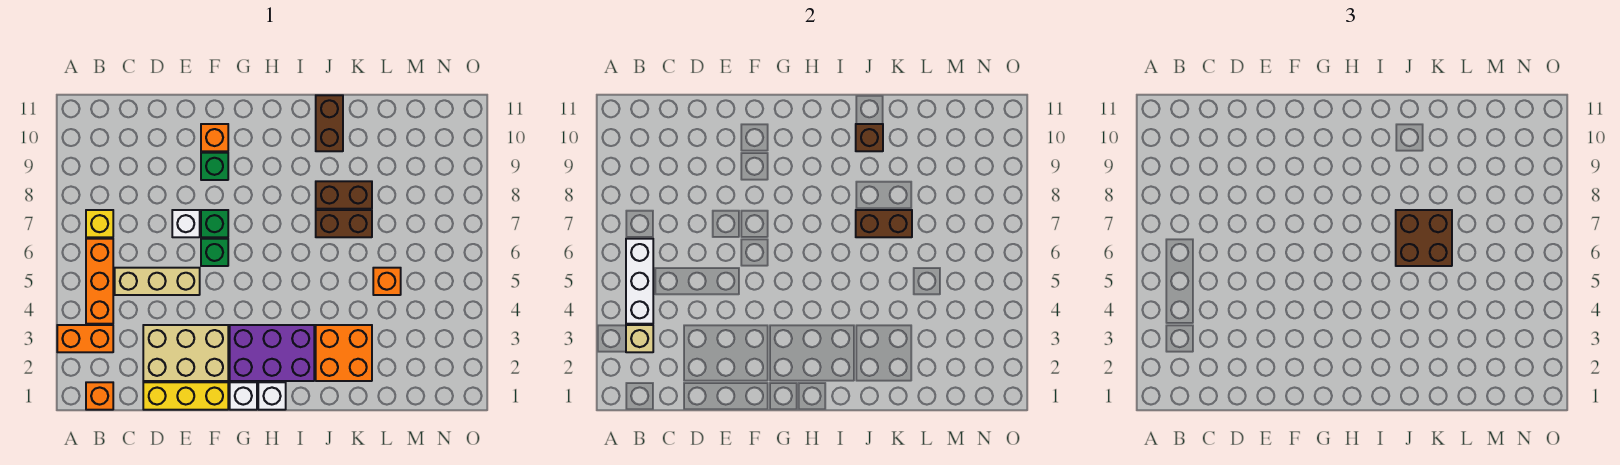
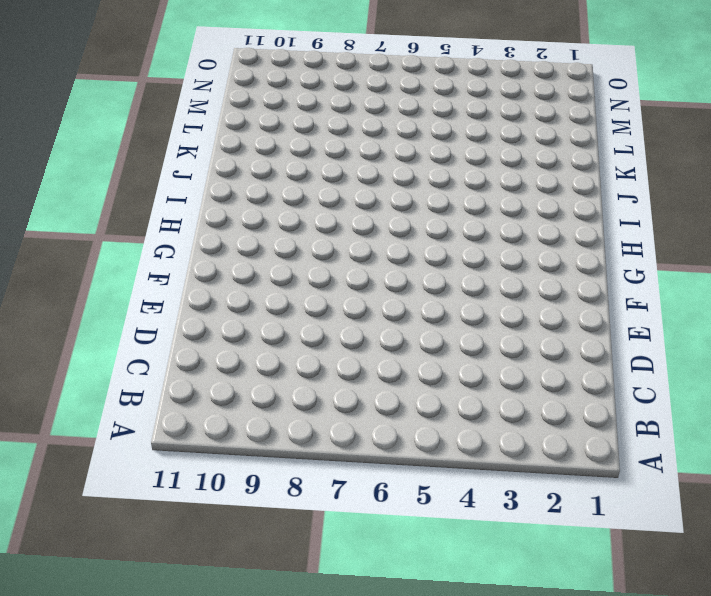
none -> orange brick A3:B3 level 1
none -> orange brick B1 level 1
none -> orange brick B4:B6 level 1

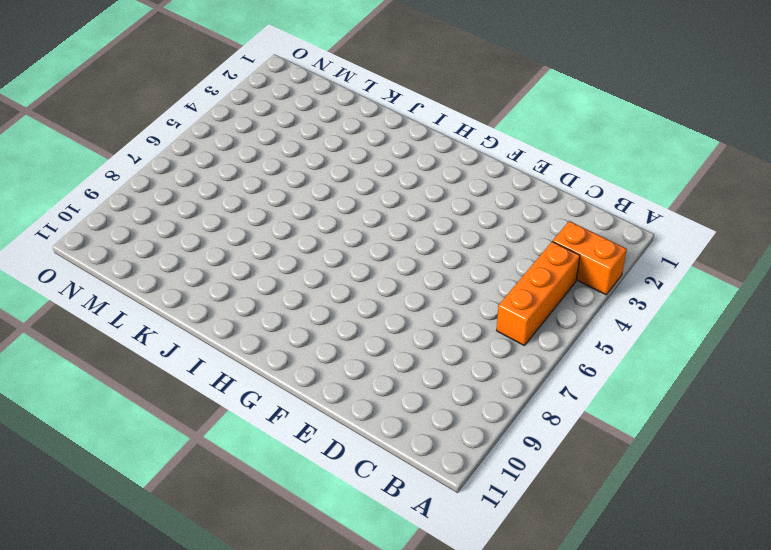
none -> orange brick B1 level 1
none -> yellow brick B7 level 1
none -> tan brick C5:E5 level 1

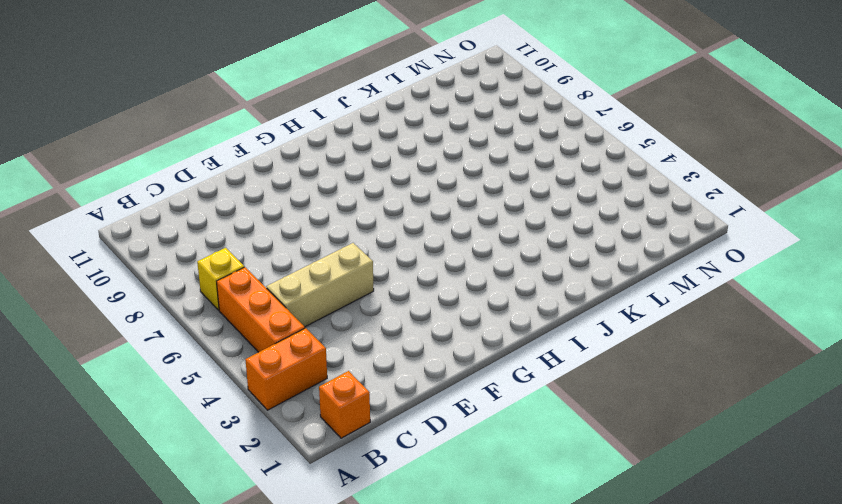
none -> yellow brick D1:F1 level 1
none -> tan brick D2:F3 level 1
none -> white brick E7 level 1

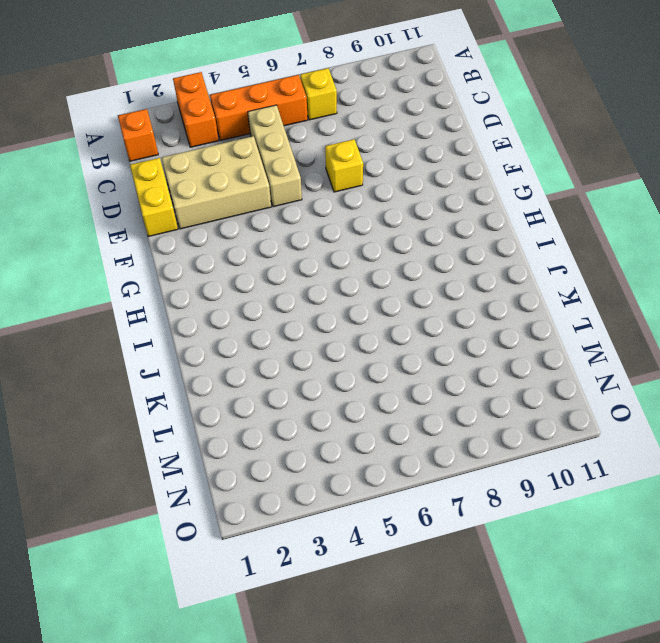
yellow brick D1:E1 level 1 -> yellow brick D1:F1 level 1
tan brick D2:E4 level 1 -> tan brick D2:F3 level 1
yellow brick E7 level 1 -> white brick E7 level 1
none -> green brick F6 level 1
none -> green brick F7 level 1
none -> green brick F9 level 1

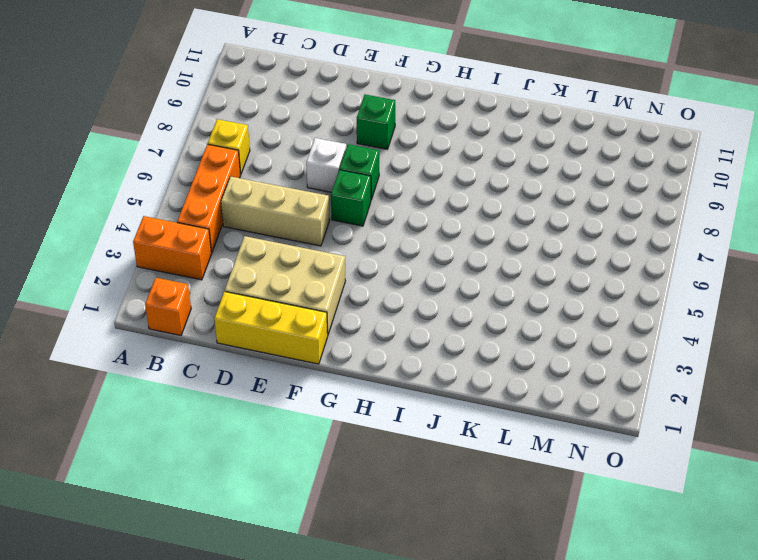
none -> orange brick F10 level 1
none -> white brick G1 level 1
none -> purple brick G2:I3 level 1

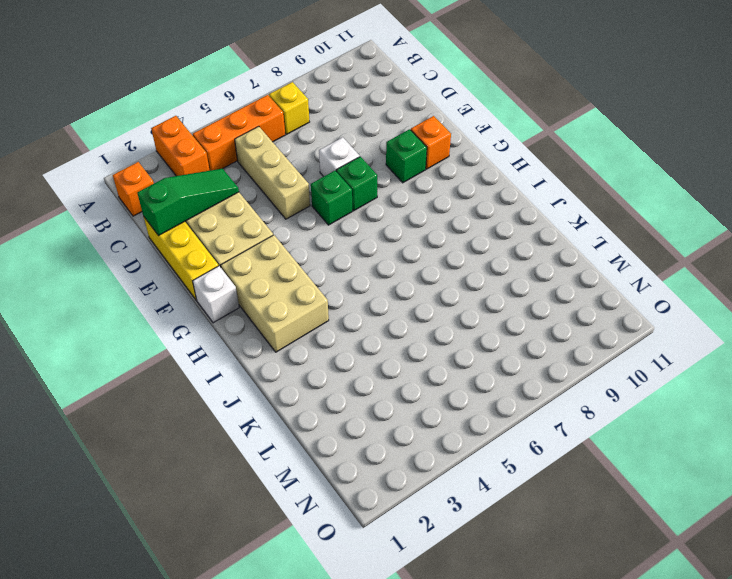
green slope D1:D3 level 2 top 1 -> none
tan brick G2:I3 level 1 -> purple brick G2:I3 level 1
none -> white brick H1 level 1
none -> orange brick J2:K3 level 1
none -> brown brick J7:K7 level 1

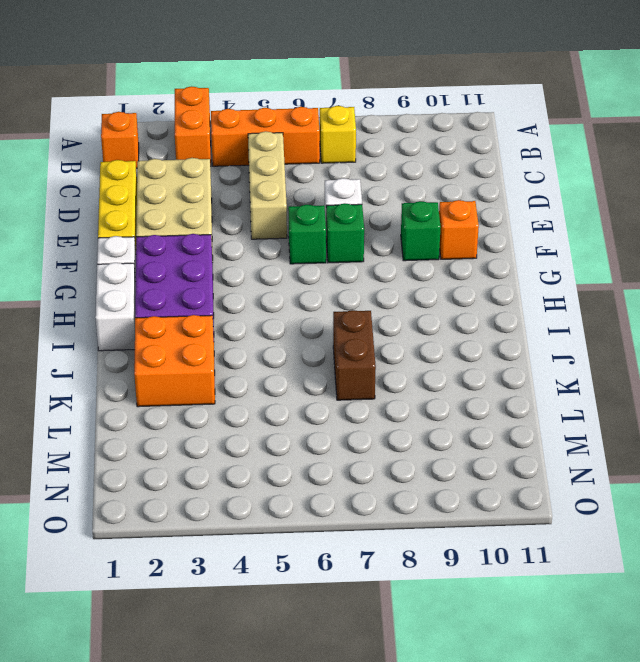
white brick H1:I1 level 1 -> white brick H1 level 1
none -> brown brick J8:K8 level 1
none -> brown brick J10:J11 level 1
none -> orange brick L5 level 1

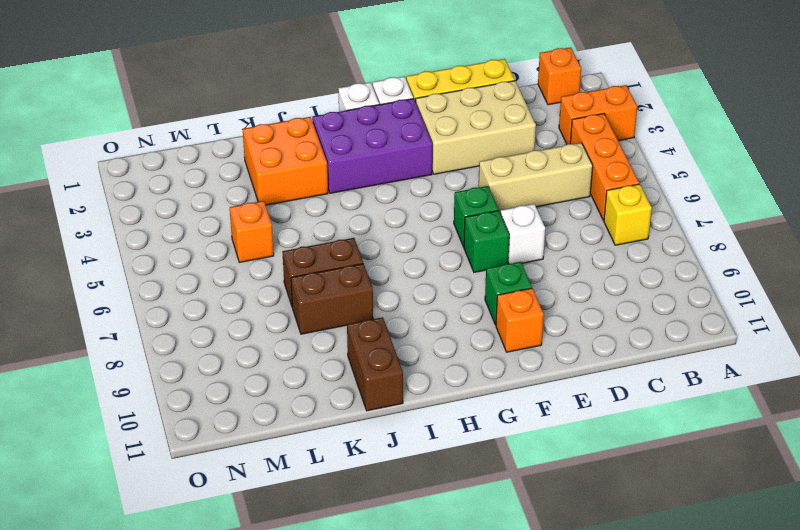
none -> tan brick B3 level 2
none -> white brick B4:B6 level 2
none -> brown brick J7:K7 level 2

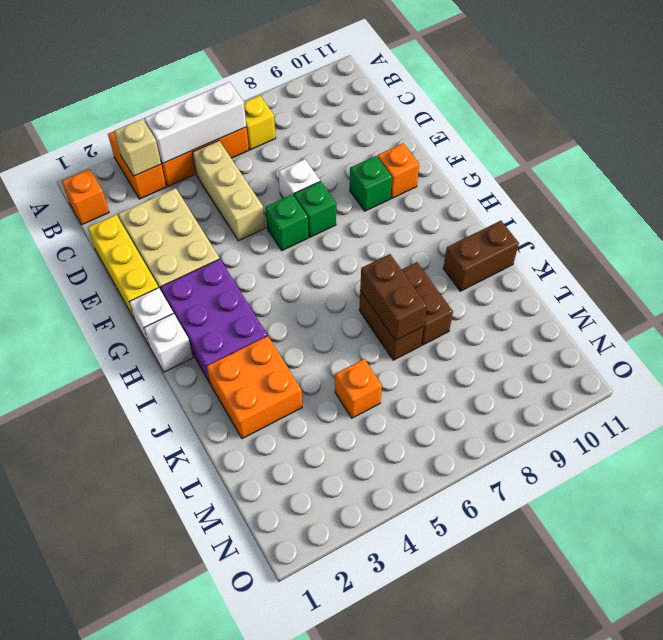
none -> brown brick J10 level 2
none -> brown brick J6:K7 level 3

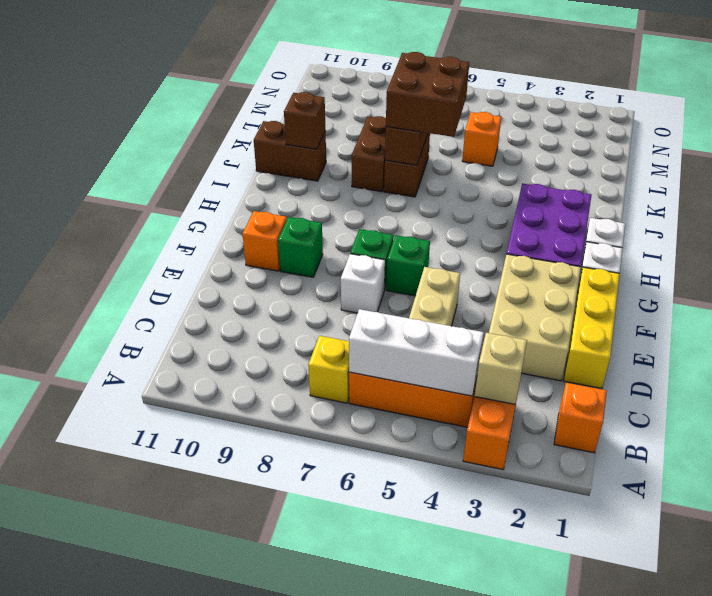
none -> orange brick J2:K3 level 1

